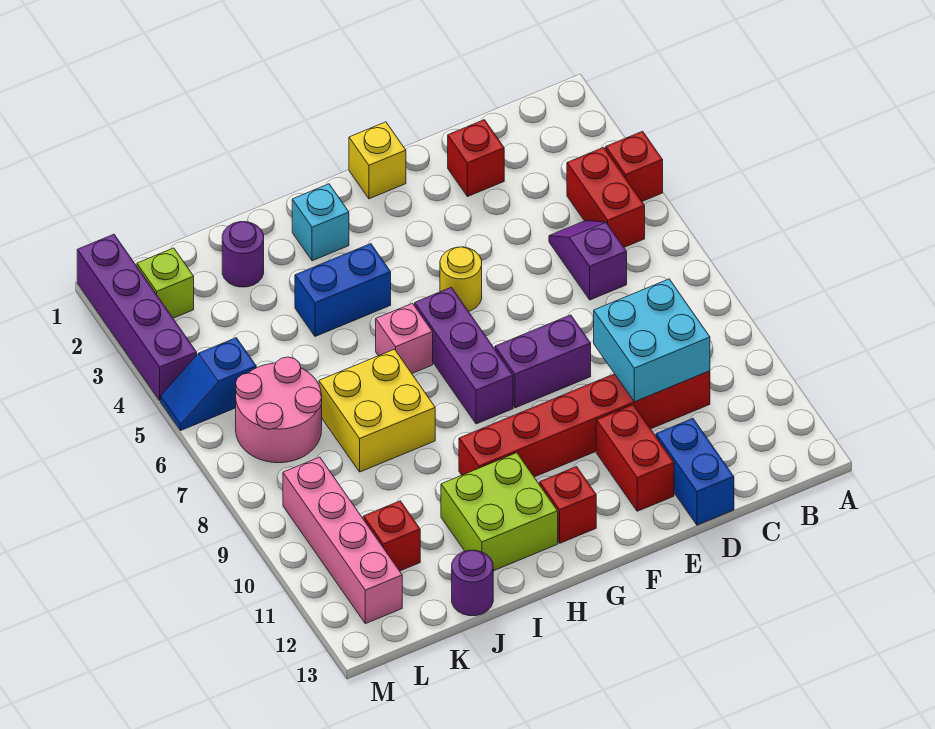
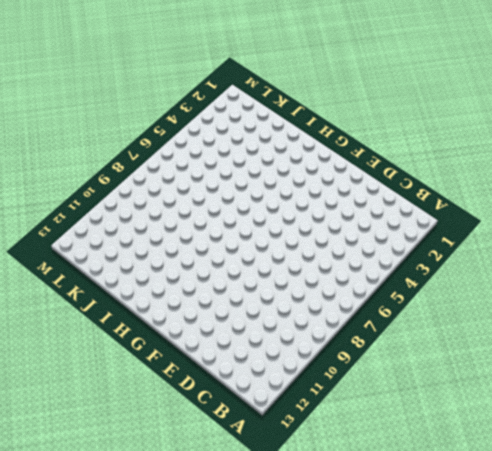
none -> red brick A4 level 1
none -> red brick B4:B5 level 1
none -> purple slope C5:C6 level 1 top 6

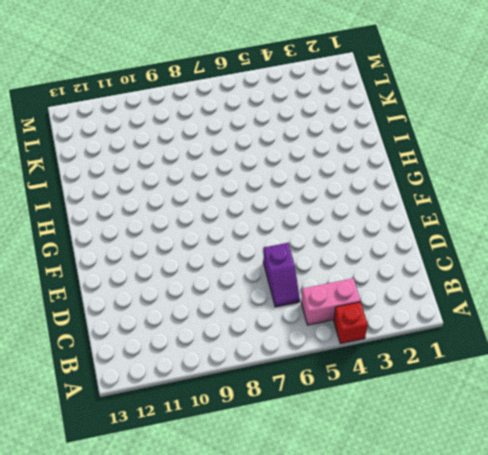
pink brick B4:B5 level 1 -> red brick B4:B5 level 1
purple slope C6:D6 level 1 top D -> purple slope C5:C6 level 1 top 6
none -> red brick C10:H10 level 1
none -> red brick D2 level 1
none -> blue brick D12:D13 level 1

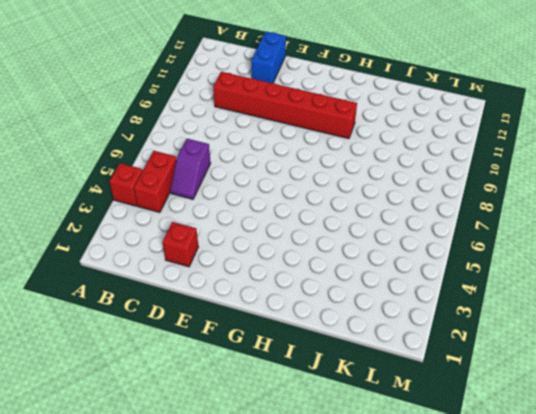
none -> purple brick E8:F8 level 1
none -> red brick E11:E12 level 1
none -> yellow brick F1 level 1

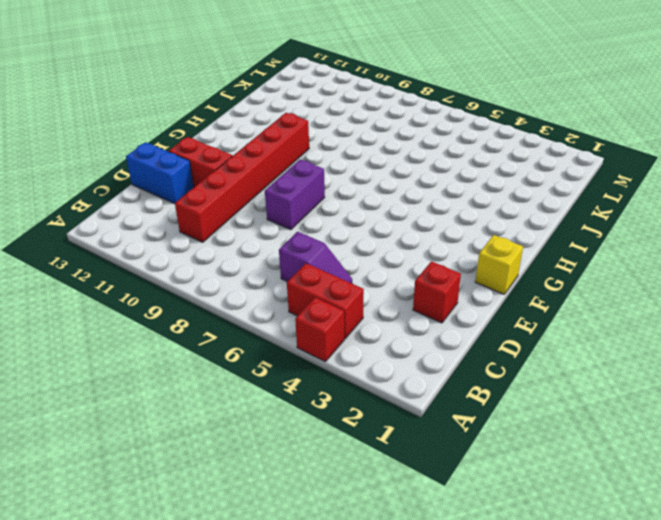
none -> yellow round brick F5 level 1
none -> purple brick G6:G8 level 1
none -> red brick G12 level 1

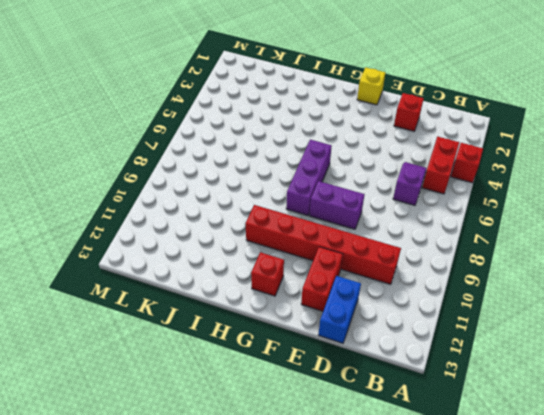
none -> yellow round brick F5 level 1
none -> cyan brick H2 level 1
none -> blue brick H4:I4 level 1

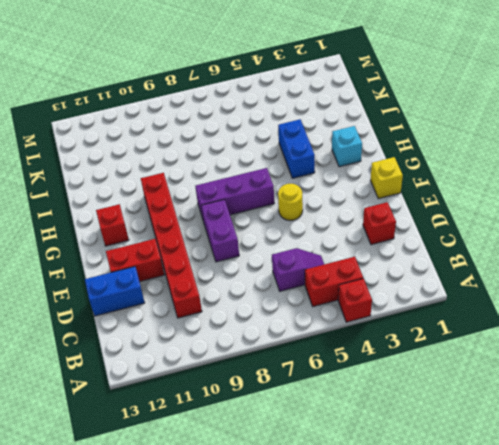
none -> pink brick H6 level 1
none -> lime brick H11:I12 level 1
none -> yellow brick I7:J8 level 1

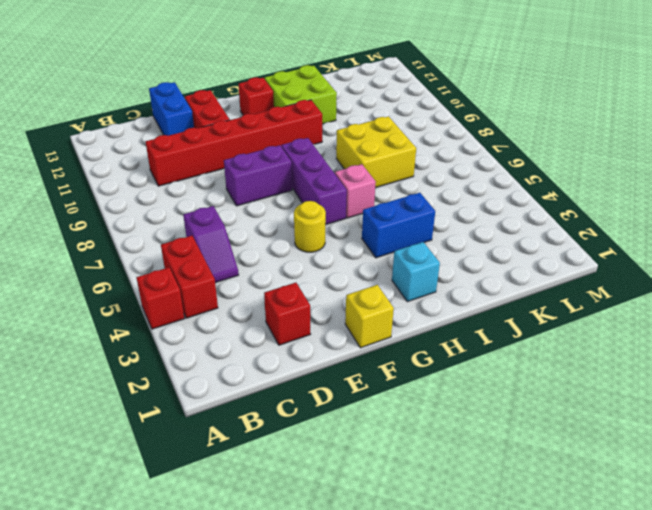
none -> purple round brick J2 level 1
none -> purple round brick J13 level 1
none -> pink round brick K6:L7 level 1

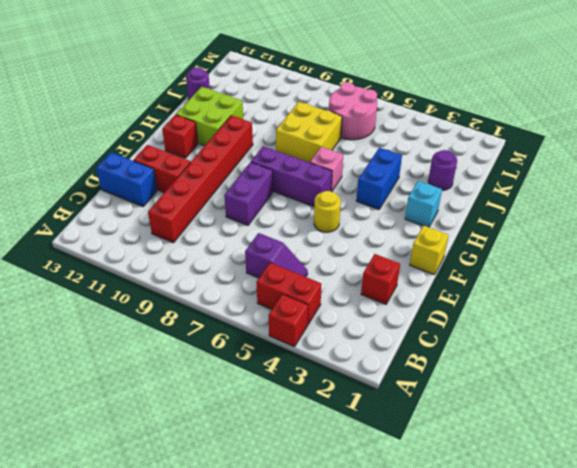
none -> red brick K11 level 1
none -> lime brick L2 level 1
none -> blue slope L5:M5 level 1 top L

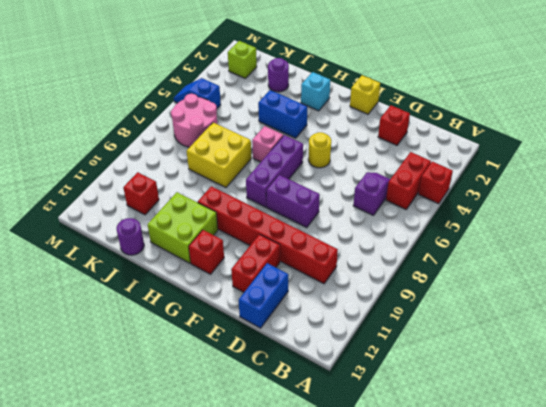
none -> pink brick L9:L12 level 1
none -> purple brick M1:M4 level 1
none -> cyan brick C9:D10 level 2

